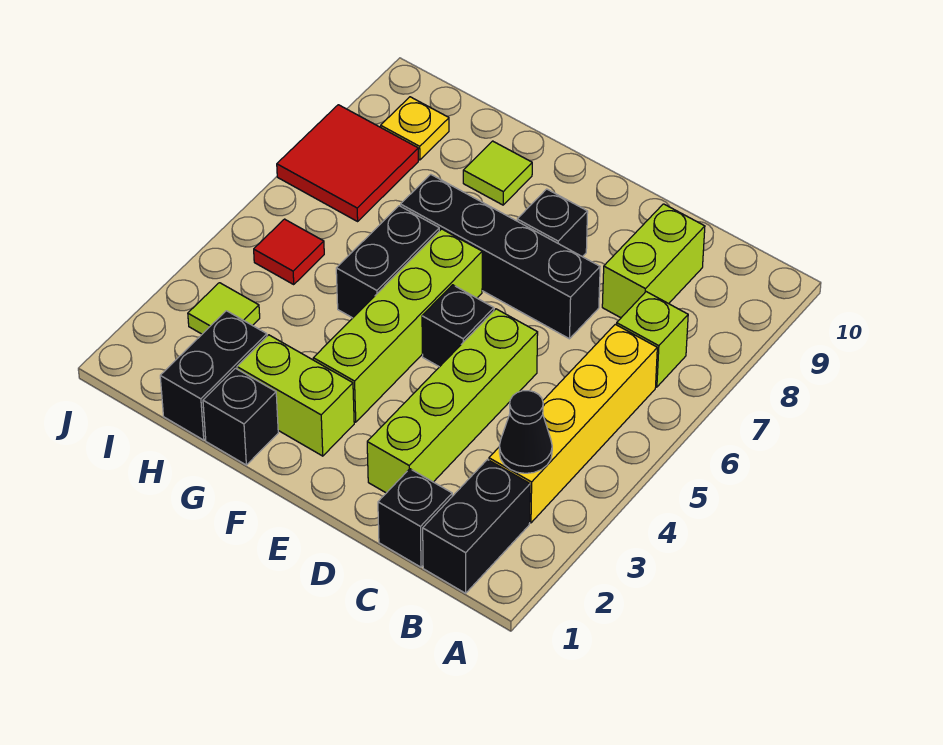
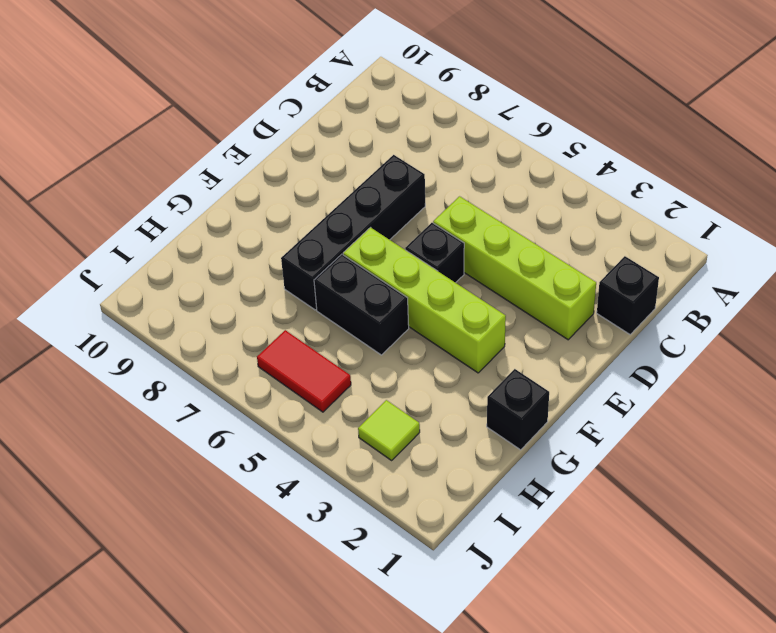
red tile I5:I6 level 1 -> red tile I5 level 1
none -> black brick B1:B2 level 1
none -> yellow brick B3:B6 level 1
none -> lime brick B7 level 1

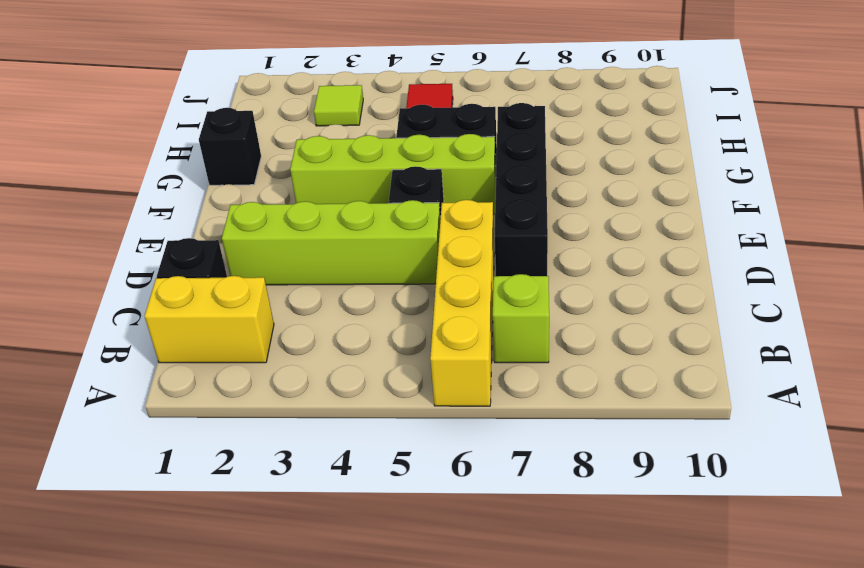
yellow brick A6:D6 level 1 -> yellow brick B3:B6 level 1
yellow brick B1:B2 level 1 -> black brick B1:B2 level 1
none -> lime brick C8:C9 level 1
none -> black brick E8 level 1
none -> lime brick F2:G2 level 1

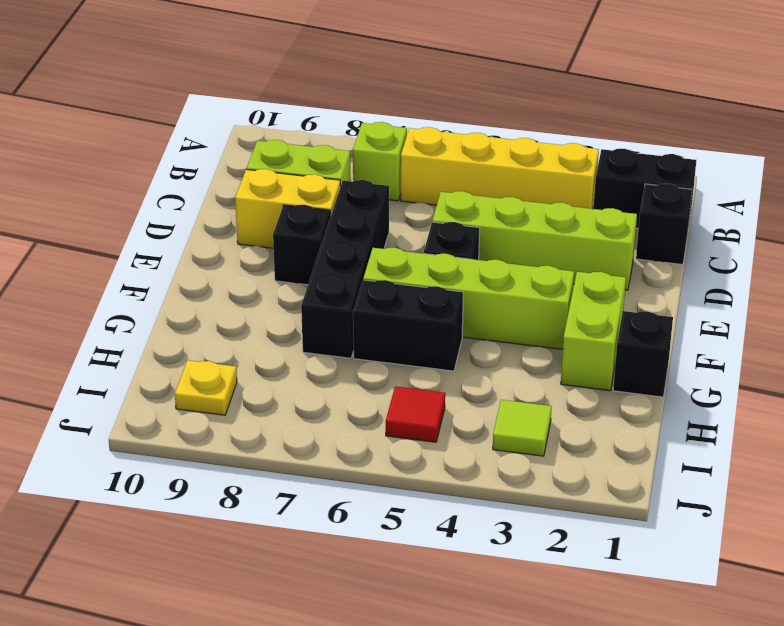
yellow brick D8:D9 level 1 -> none
none -> lime tile G9 level 1
none -> black brick H1:H2 level 1
none -> red tile I7:J8 level 1

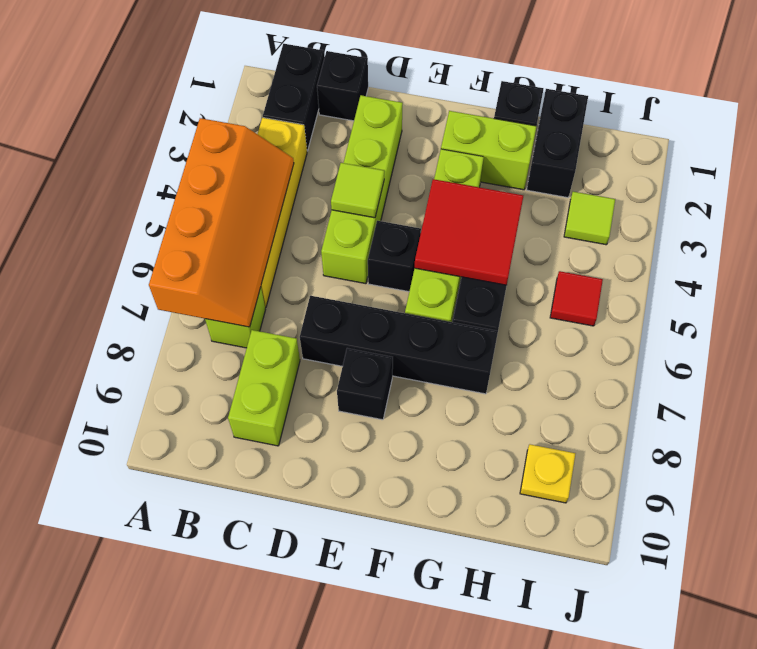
orange slope A4:B7 level 2 top A -> none
lime tile D4 level 2 -> lime tile G9 level 1
red tile F4:G5 level 2 -> red tile I7:J8 level 1
none -> black cone B3 level 2

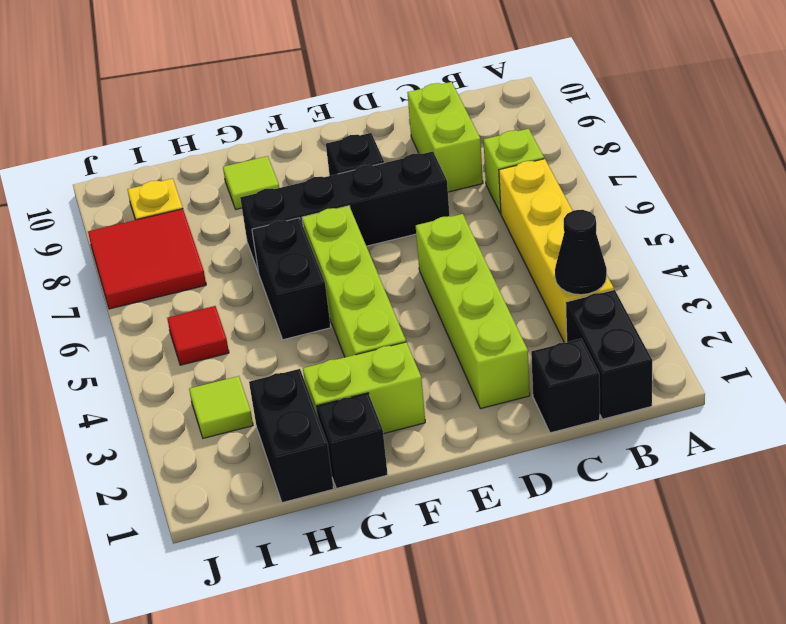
none -> black brick E5 level 1

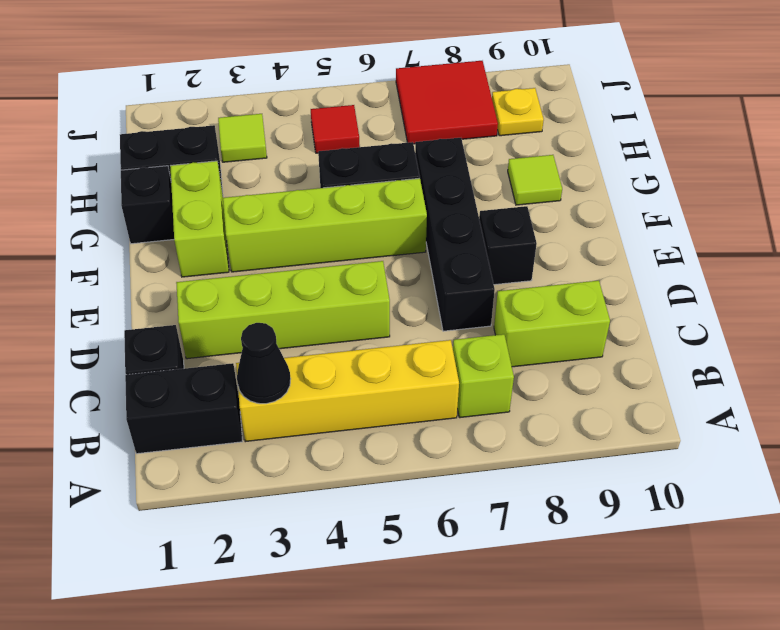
none -> black brick E5 level 1

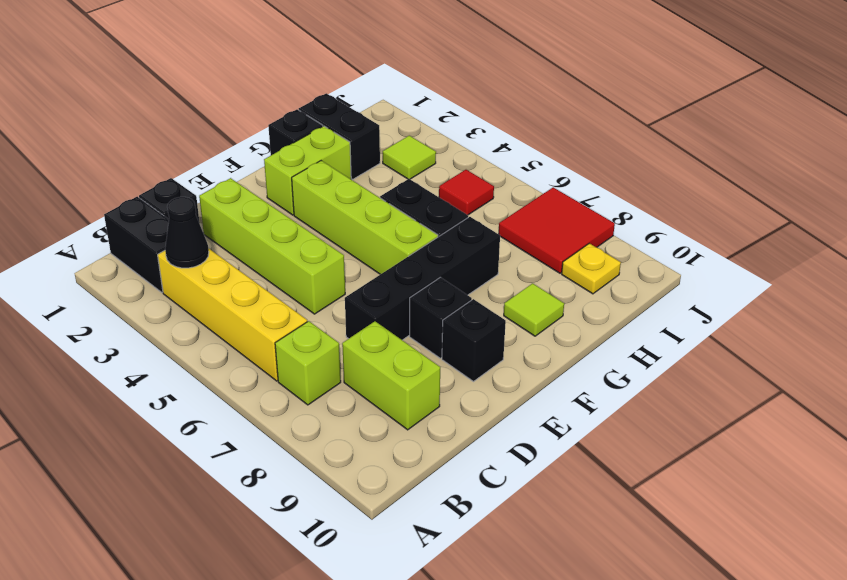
black brick E9 level 1 -> black brick E5 level 1

